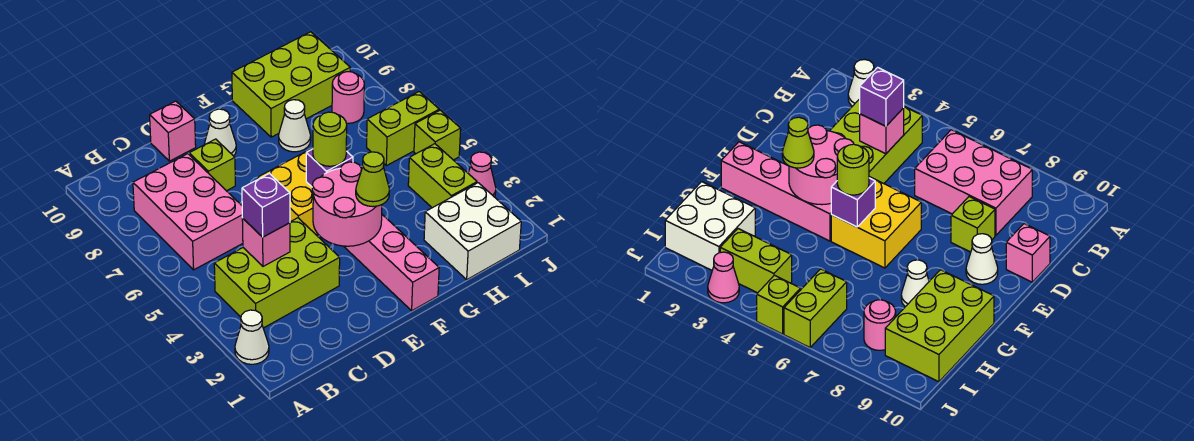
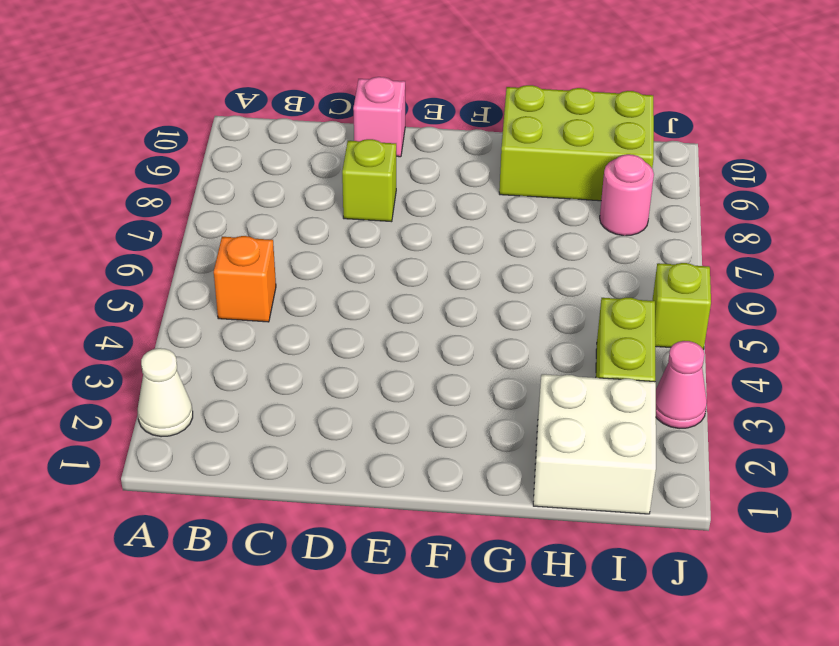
orange brick B5 level 1 -> none
none -> lime brick B3:D4 level 1
none -> pink brick B6:C8 level 1
none -> yellow brick E5:F6 level 1

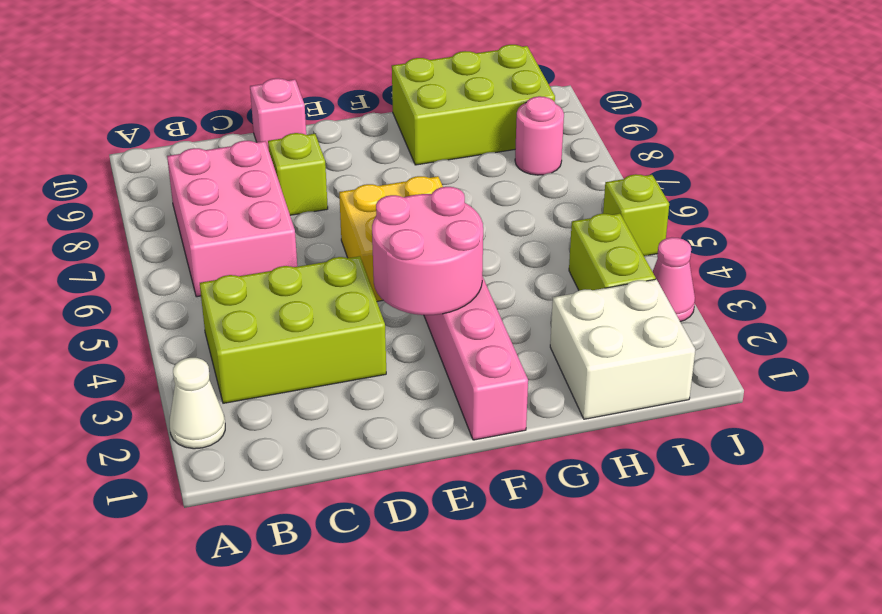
none -> white cone E9 level 1
none -> white cone G8 level 1
none -> lime brick I6:J6 level 1

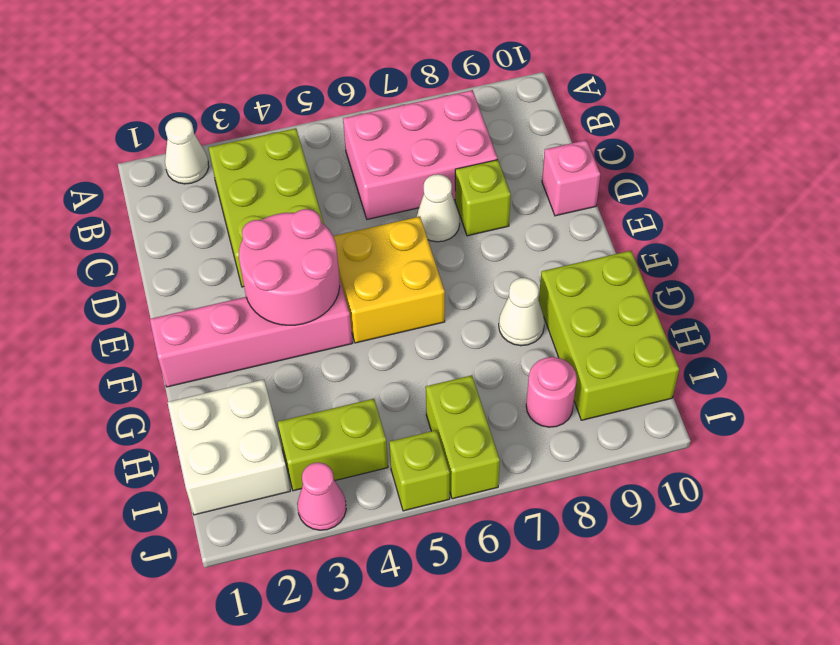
white cone D7 level 1 -> white cone E9 level 1
none -> pink brick C4 level 2
none -> purple brick F5 level 2
none -> purple brick C4 level 3

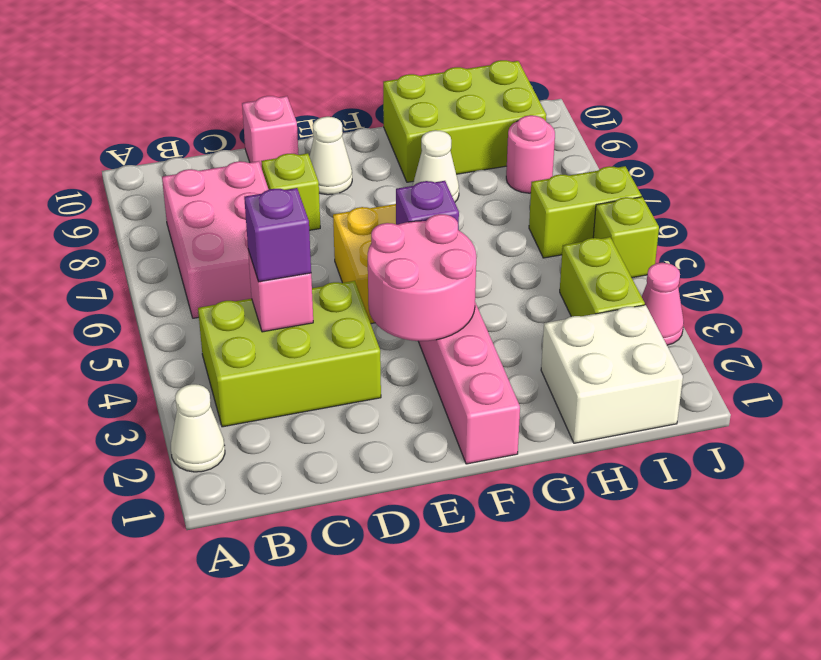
none -> lime cone F3 level 3
none -> lime round brick F5 level 3

